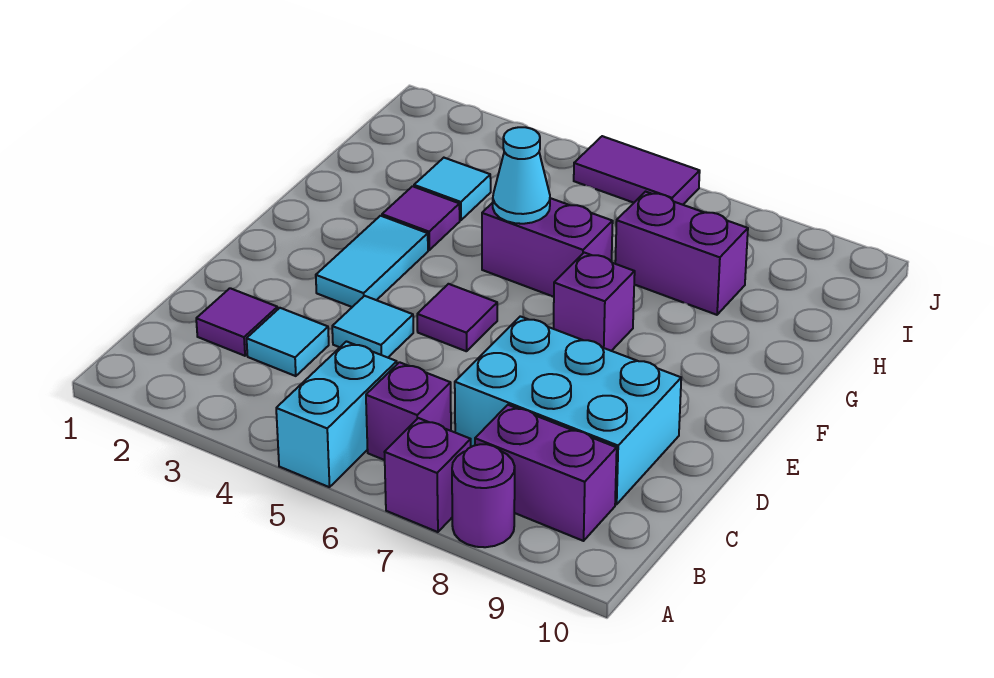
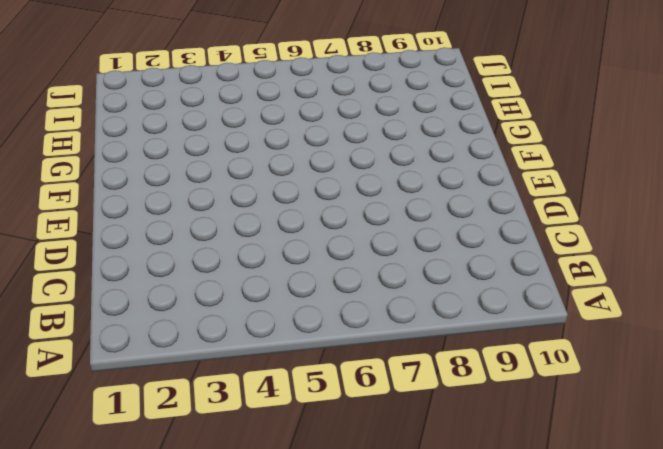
none -> cyan brick A5:B5 level 1
none -> purple brick A7 level 1
none -> purple round brick A8 level 1

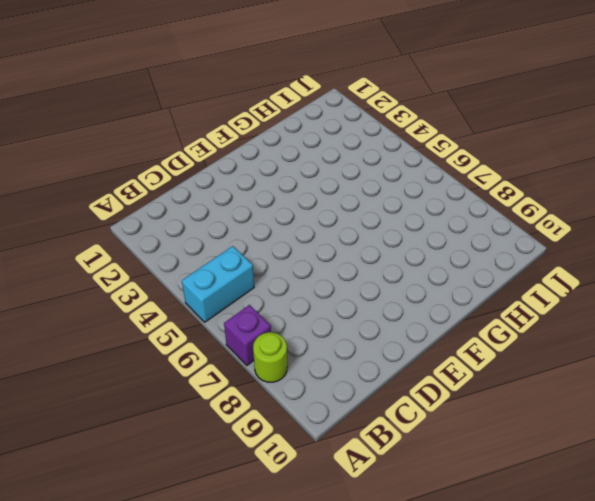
lime round brick A8 level 1 -> purple round brick A8 level 1
none -> purple brick B6 level 1
none -> purple brick B8:B9 level 1
none -> purple tile C2 level 1

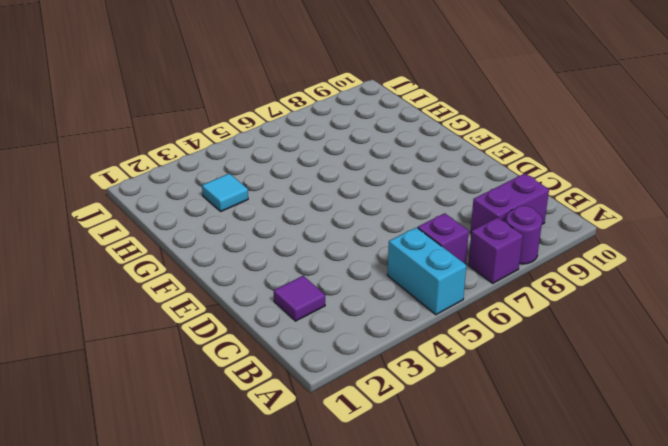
none -> cyan tile C3 level 1
none -> cyan brick C7:D9 level 1
none -> cyan tile D4 level 1

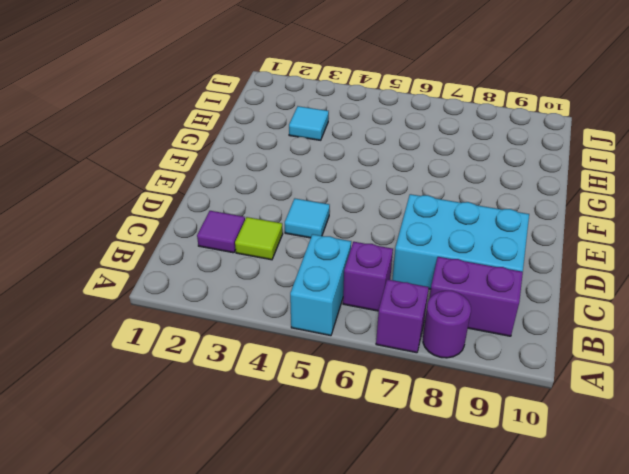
lime tile C3 level 1 -> cyan tile C3 level 1
none -> cyan tile E3:F3 level 1
none -> purple tile E5 level 1
none -> purple brick F7 level 1

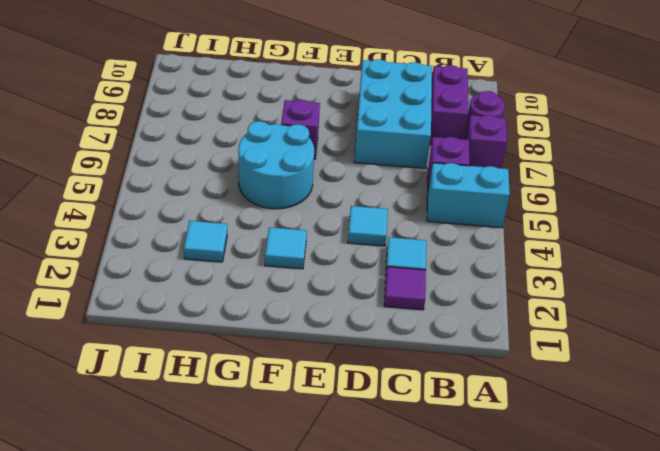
cyan tile F3 level 1 -> cyan tile E3:F3 level 1
cyan round brick F5:G6 level 1 -> purple brick G5:G6 level 1
none -> purple tile E5 level 1
none -> purple tile G3 level 1
none -> purple brick H7:H8 level 1

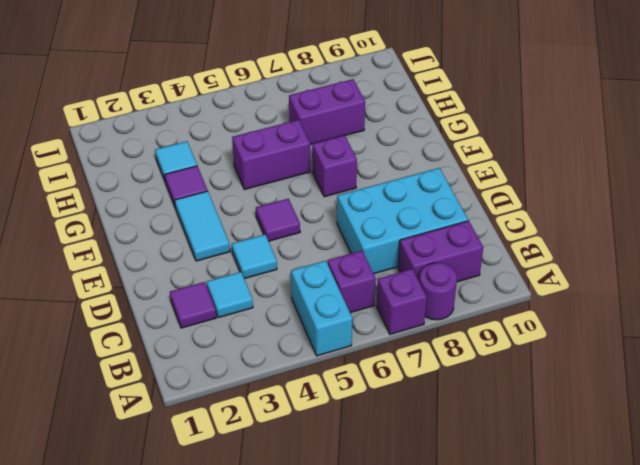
none -> purple tile J5:J6 level 1
none -> cyan cone G5 level 2

